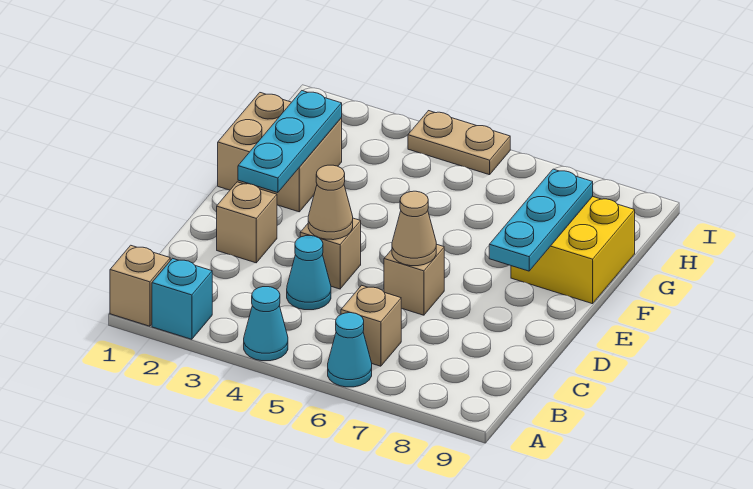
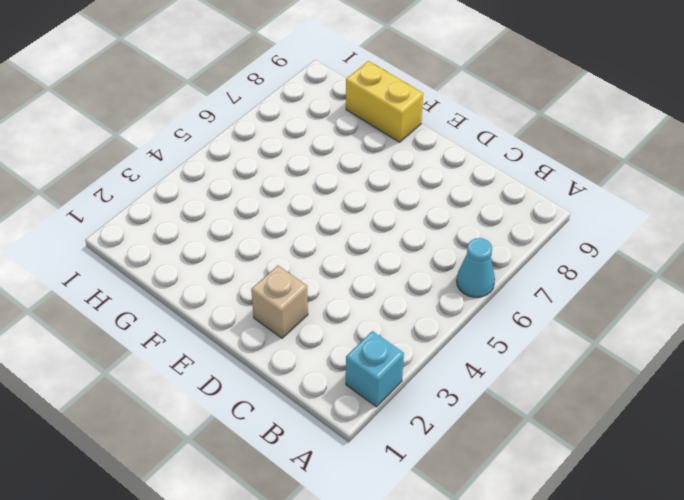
yellow brick F9:G9 level 1 -> yellow brick F8:G9 level 1
none -> tan brick A1 level 1
none -> cyan cone A4 level 1
none -> tan brick B6 level 1

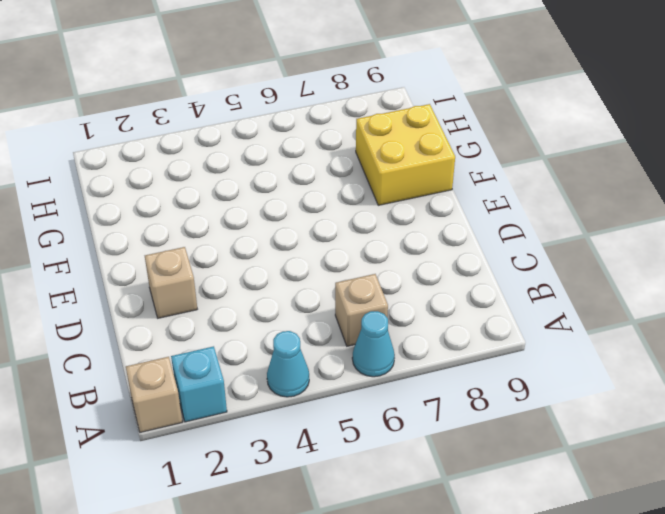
none -> cyan cone C4 level 1
none -> tan brick D4 level 1
none -> tan brick D6 level 1

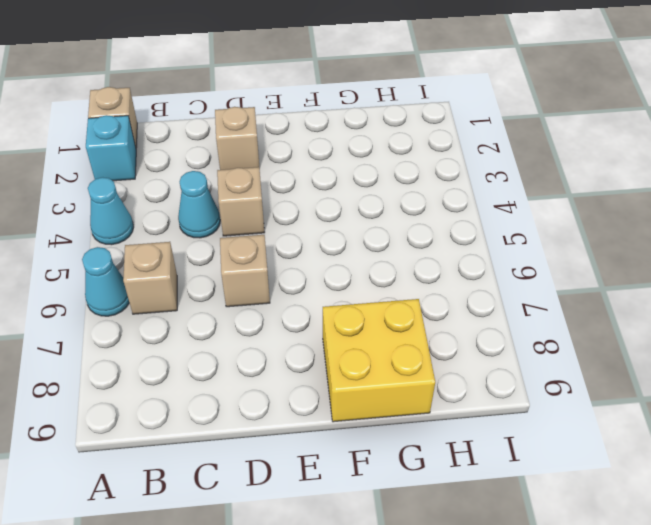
none -> tan brick F1:G2 level 1
none -> tan plate I4:I5 level 1
none -> tan cone D4 level 2

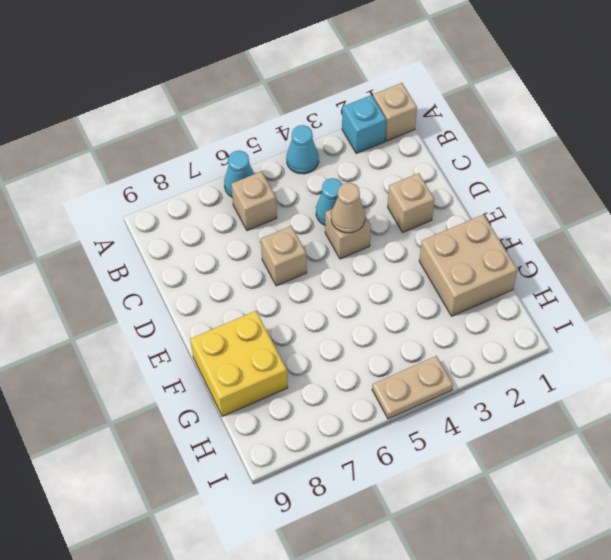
none -> tan cone D6 level 2
none -> cyan plate E2:G2 level 2
none -> cyan plate E8:G8 level 2

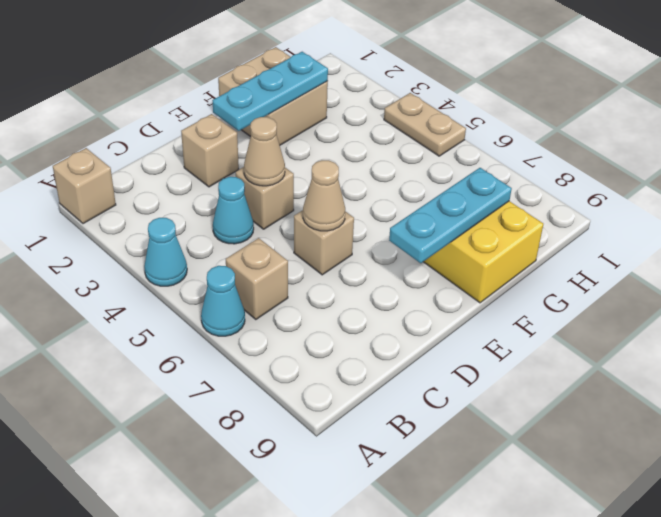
none -> cyan brick A2 level 1

